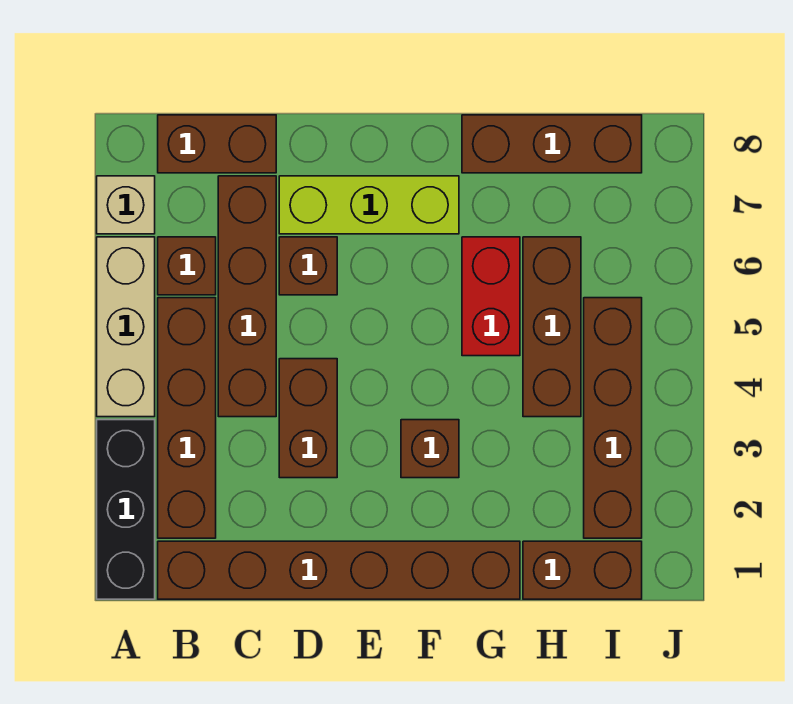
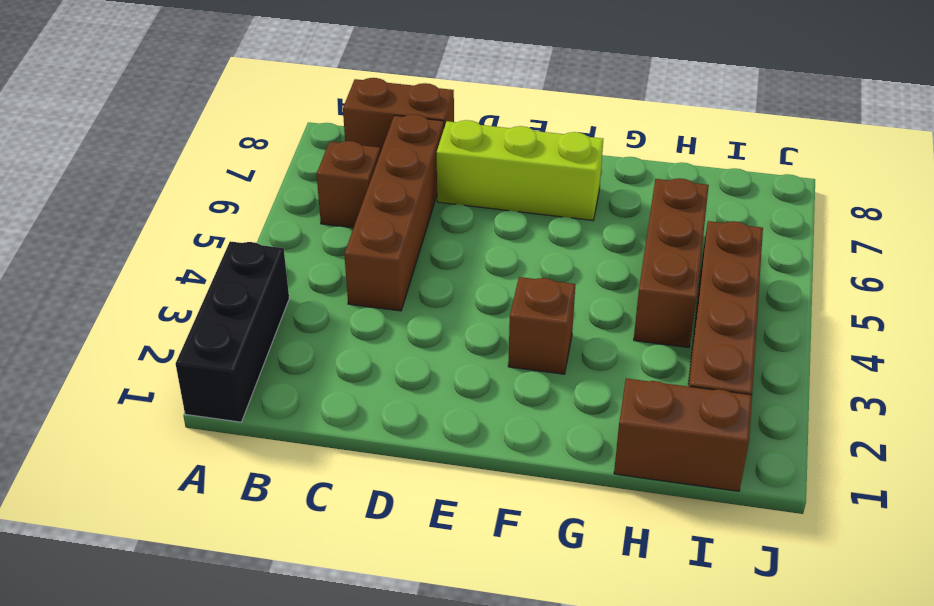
none -> tan brick A4:A6 level 1
none -> tan brick A7 level 1
none -> brown brick B1:G1 level 1

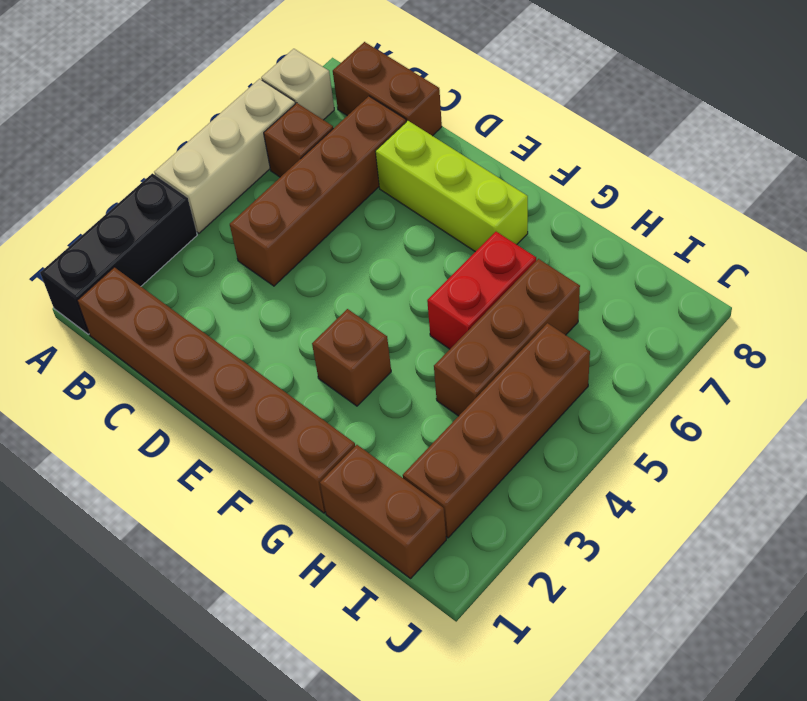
none -> brown brick B2:B5 level 1
none -> brown brick D3:D4 level 1
none -> brown brick D6 level 1

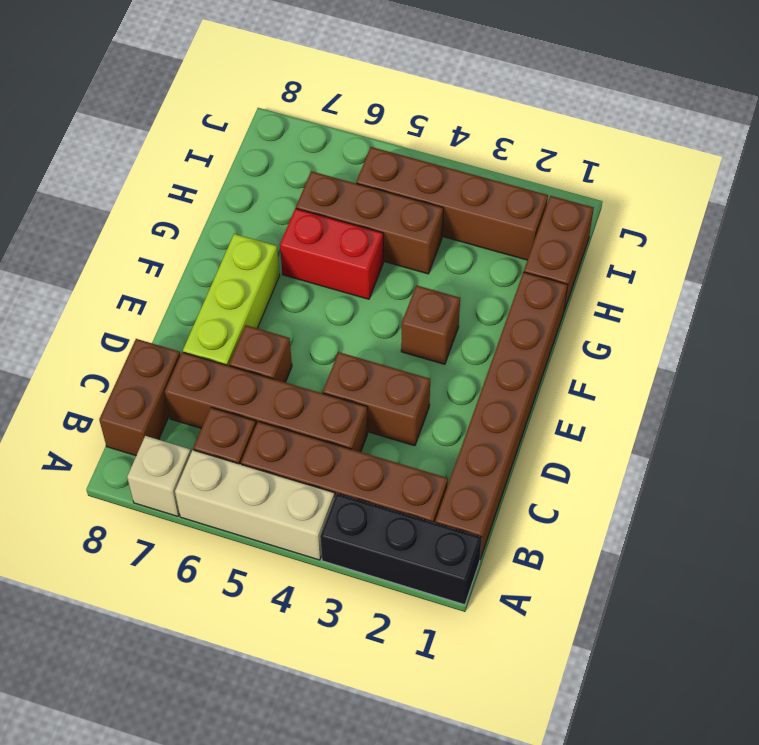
none -> brown brick G8:I8 level 1

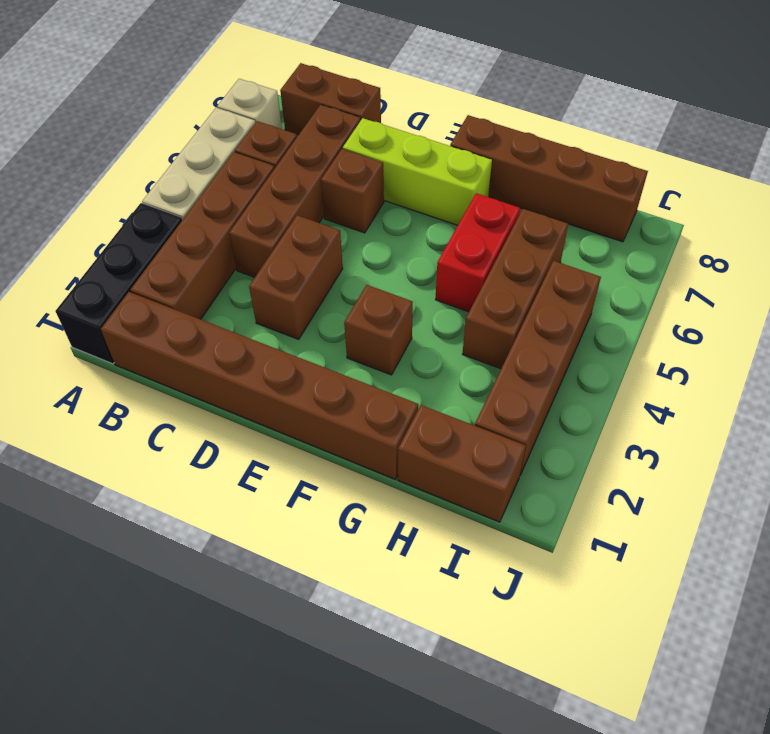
brown brick F8:I8 level 1 -> brown brick G8:I8 level 1

